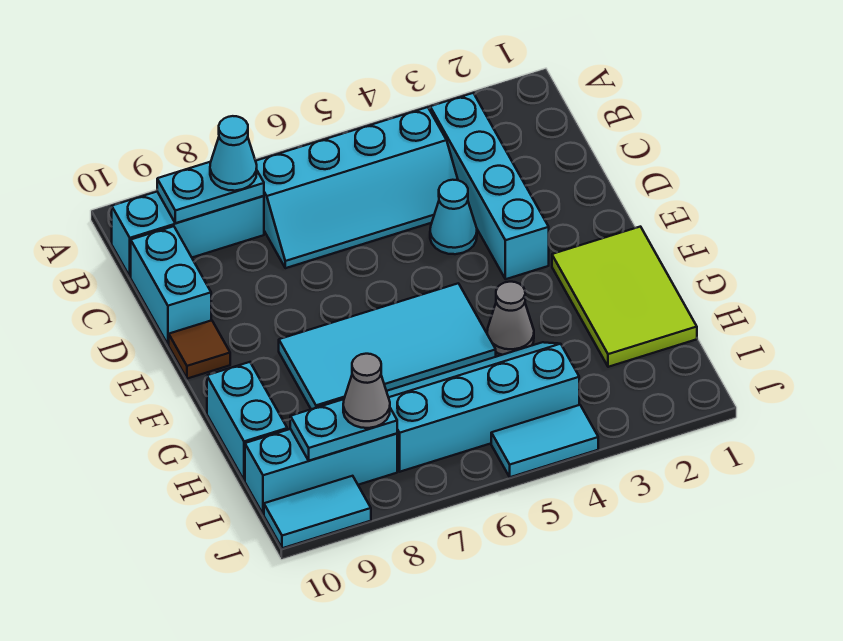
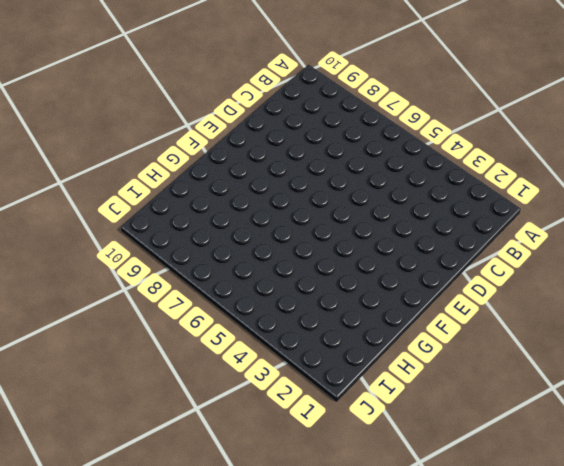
none -> cyan brick B3:E3 level 1
none -> cyan slope B4:C7 level 1 top B
none -> cyan brick B8:B10 level 1

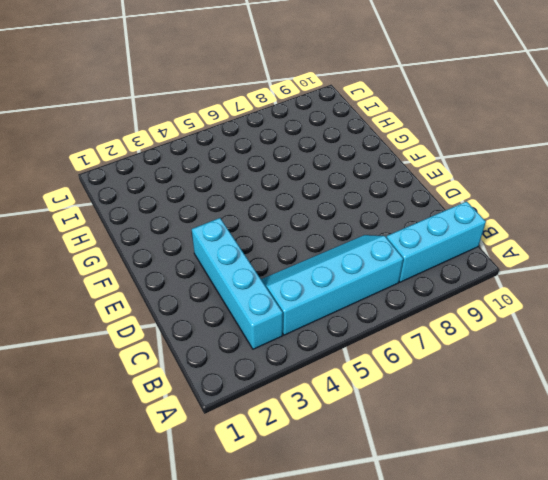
none -> cyan brick C10:D10 level 1
none -> cyan cone D4 level 1
none -> brown tile E10 level 1

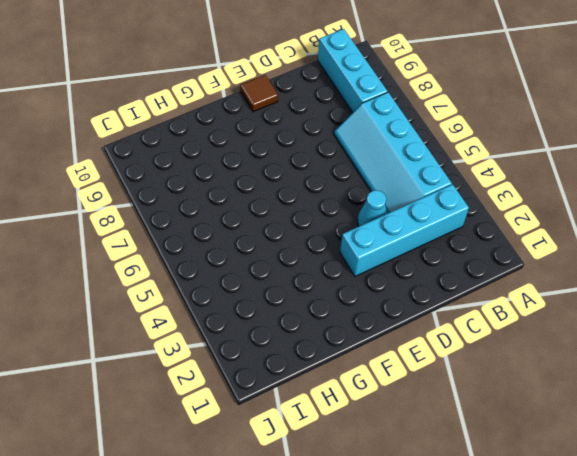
none -> cyan brick C10:D10 level 1
none -> lime tile F1:H2 level 1
none -> cyan tile F5:G8 level 1

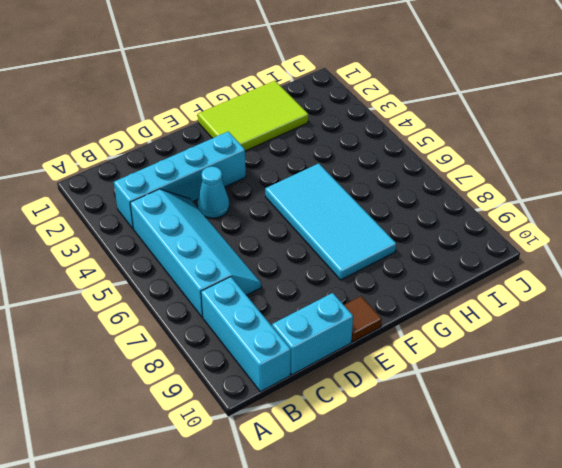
none -> grey cone G4 level 1
none -> cyan brick G10:H10 level 1
none -> cyan slope H4:I7 level 1 top I

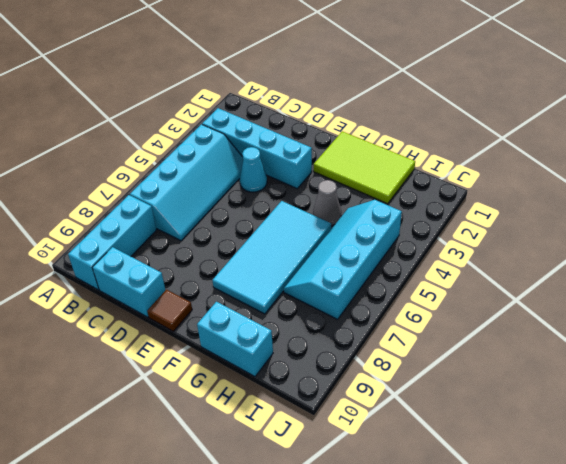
none -> cyan brick I8:I10 level 1
none -> cyan tile J4:J5 level 1
none -> cyan tile J9:J10 level 1

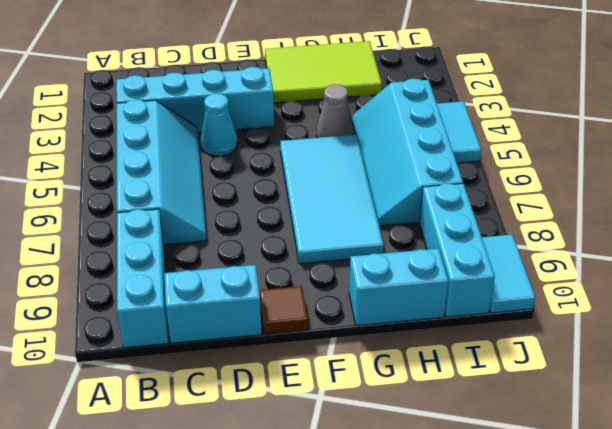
none -> cyan plate B8:B9 level 2
none -> cyan plate I8:I9 level 2
none -> cyan cone B8 level 3

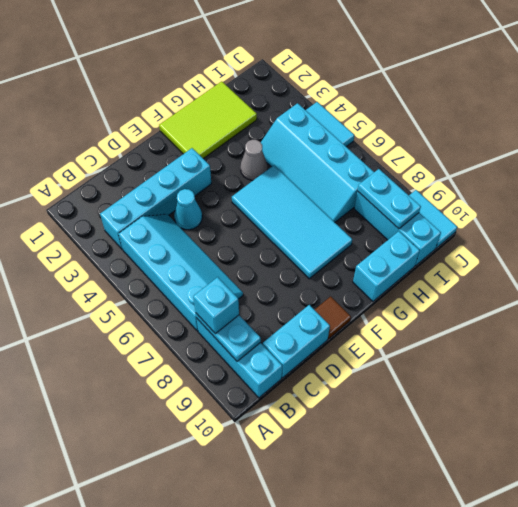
cyan brick B8 level 3 -> cyan cone B8 level 3
none -> grey cone I8 level 3

